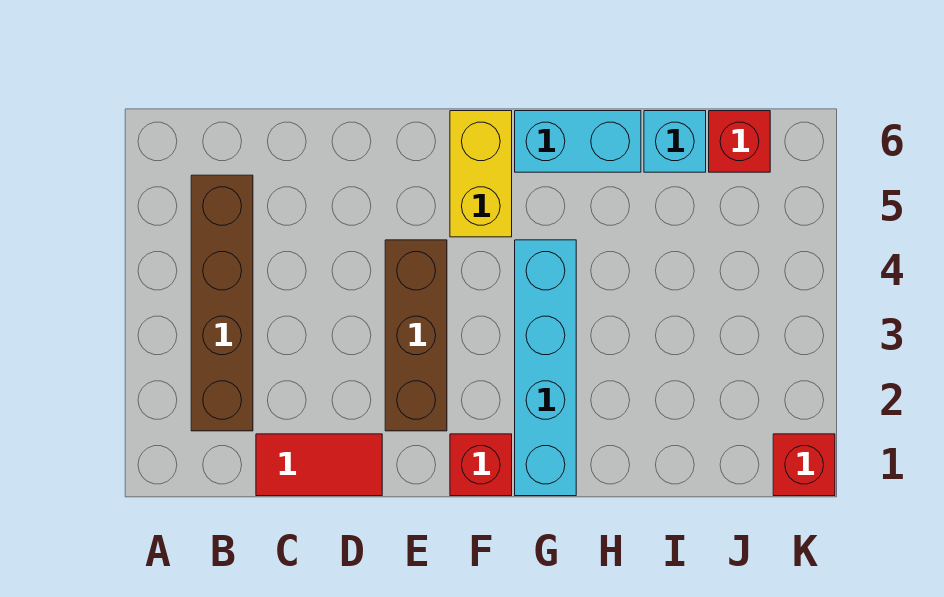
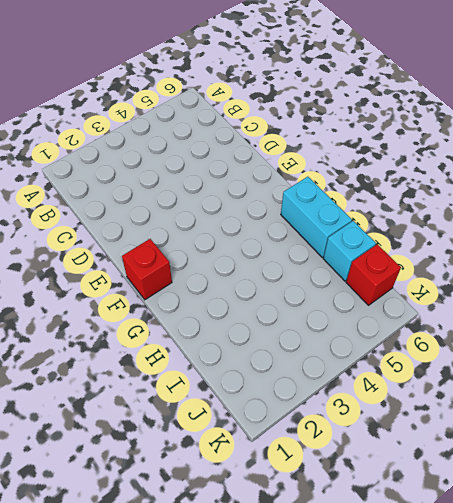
none -> brown brick B2:B5 level 1
none -> red tile C1:D1 level 1

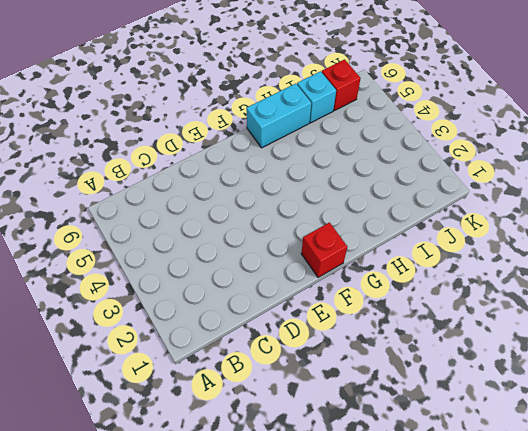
none -> brown brick B2:B5 level 1
none -> red tile C1:D1 level 1

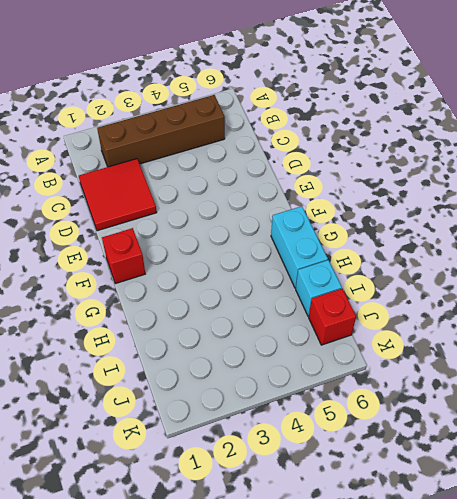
red tile C1:D2 level 1 -> red tile C1:D1 level 1
none -> brown brick E2:E4 level 1
none -> yellow brick F5:F6 level 1

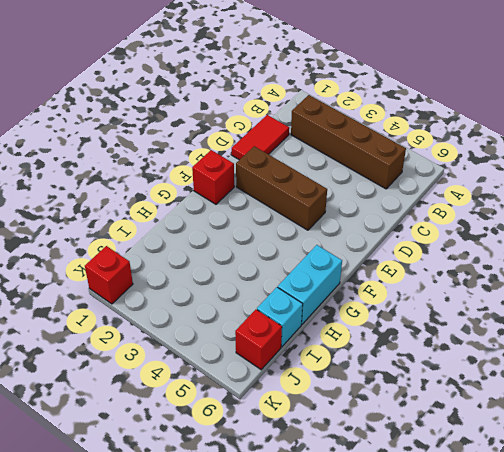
none -> yellow brick F5:F6 level 1
none -> cyan brick G1:G4 level 1

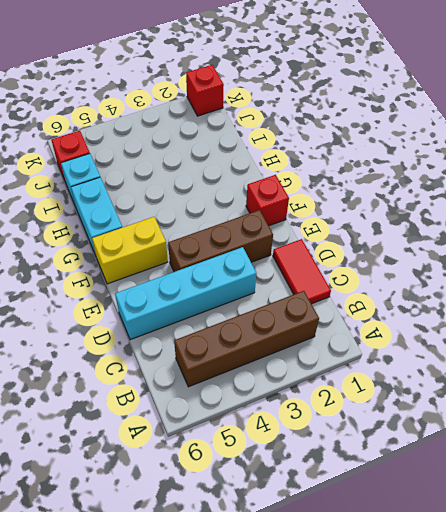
cyan brick D3:D6 level 1 -> cyan brick G1:G4 level 1

